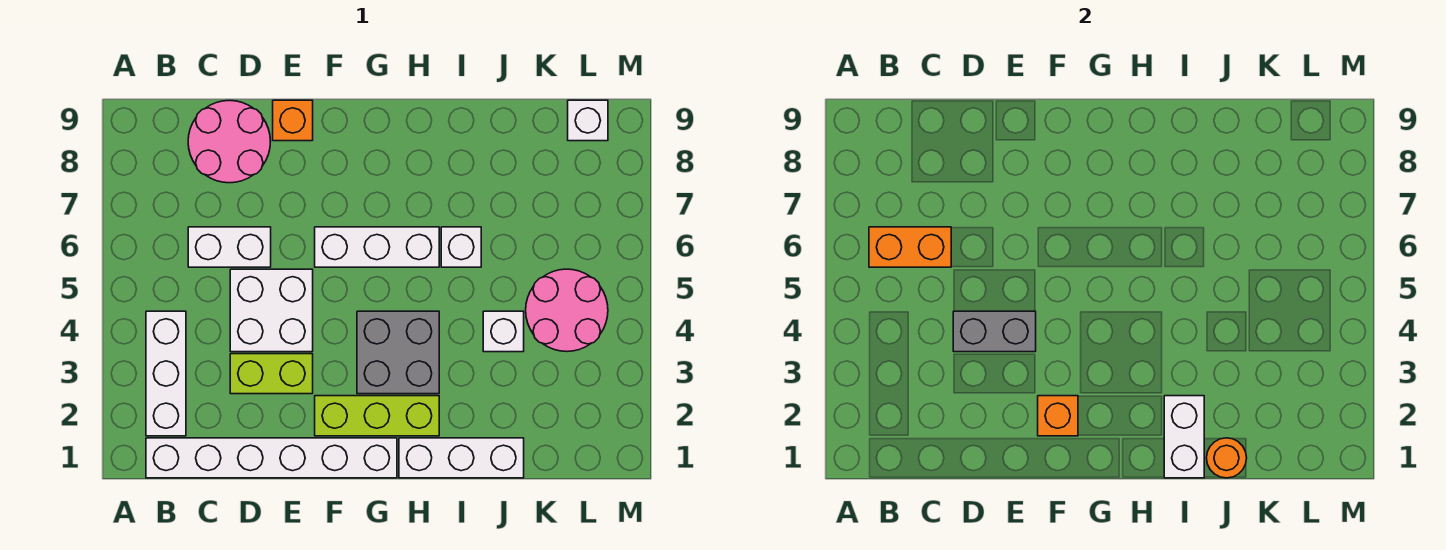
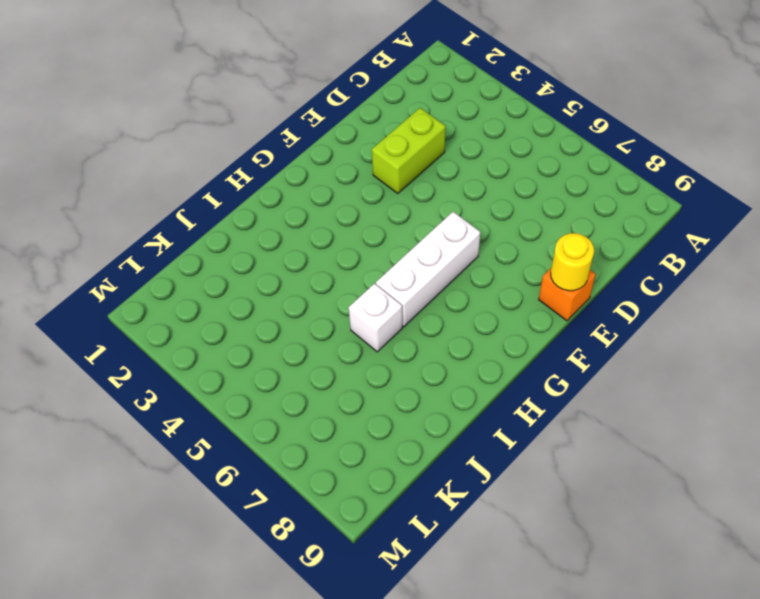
yellow round brick E9 level 2 -> none
none -> white brick B1:G1 level 1
none -> white brick B2:B4 level 1
none -> white brick C6:D6 level 1

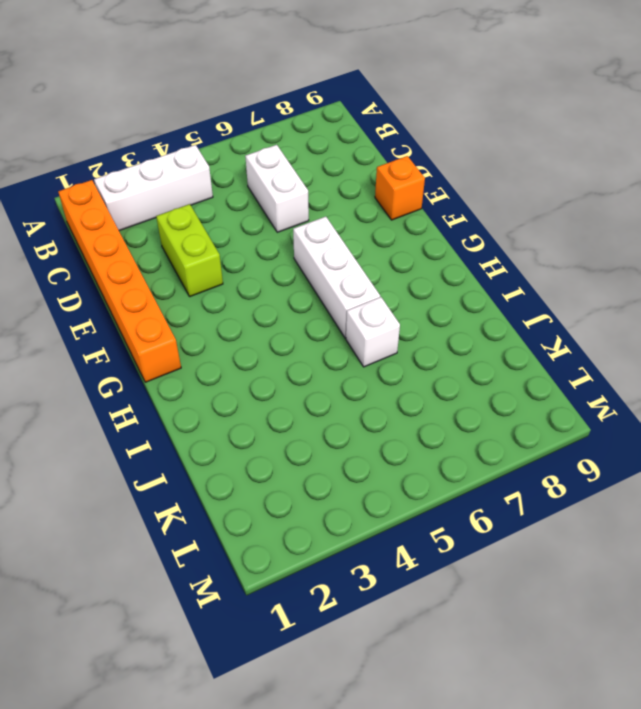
orange brick B1:G1 level 1 -> white brick B1:G1 level 1
none -> pink round brick C8:D9 level 1
none -> white brick D4:E5 level 1
none -> lime brick F2:H2 level 1

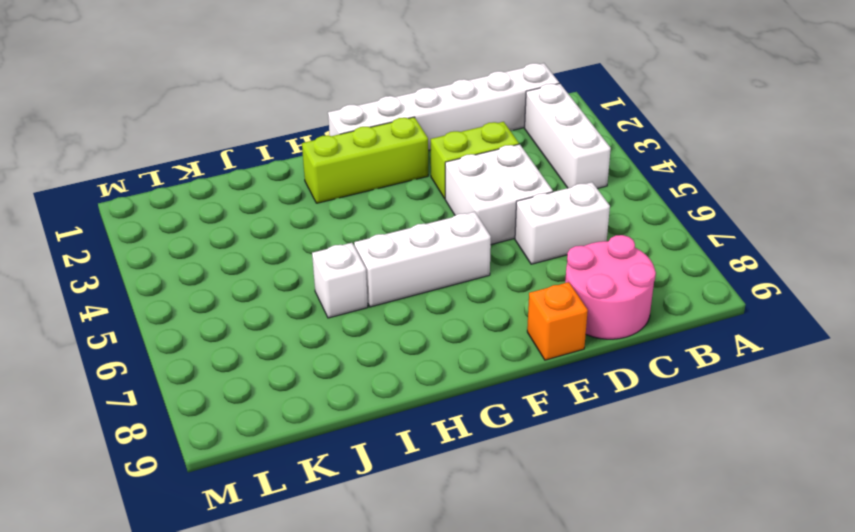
none -> grey brick G3:H4 level 1
none -> white brick H1:J1 level 1
none -> white brick J4 level 1

